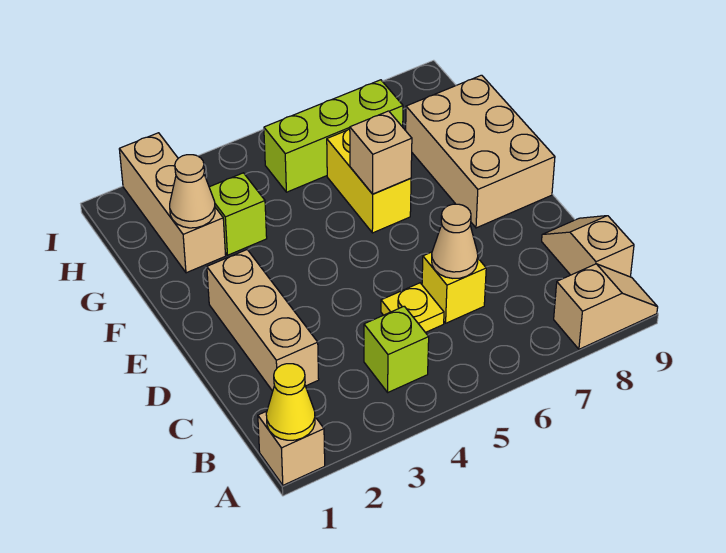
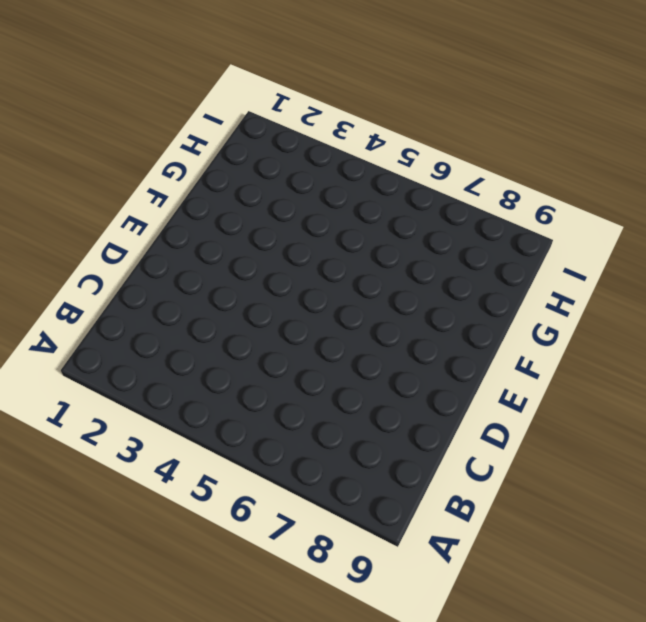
none -> tan brick A1 level 1
none -> tan slope A8:A9 level 1 top 8
none -> lime brick B4 level 1

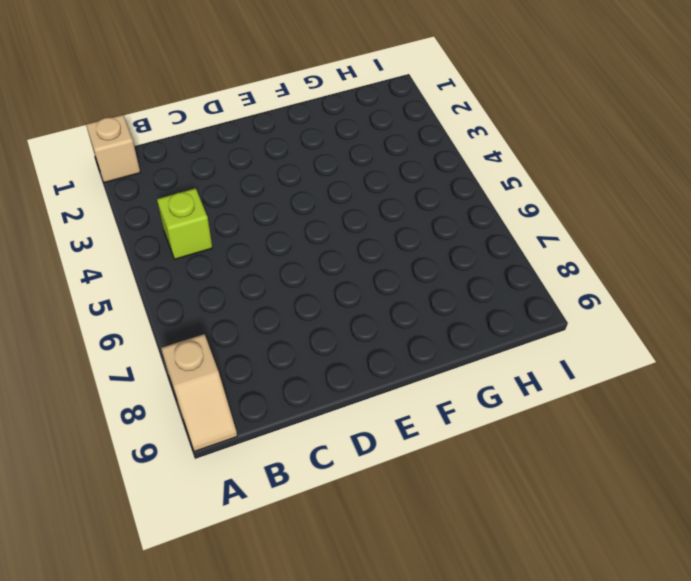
none -> tan slope B9:C9 level 1 top B
none -> tan brick C2:E2 level 1
none -> yellow plate C5 level 1

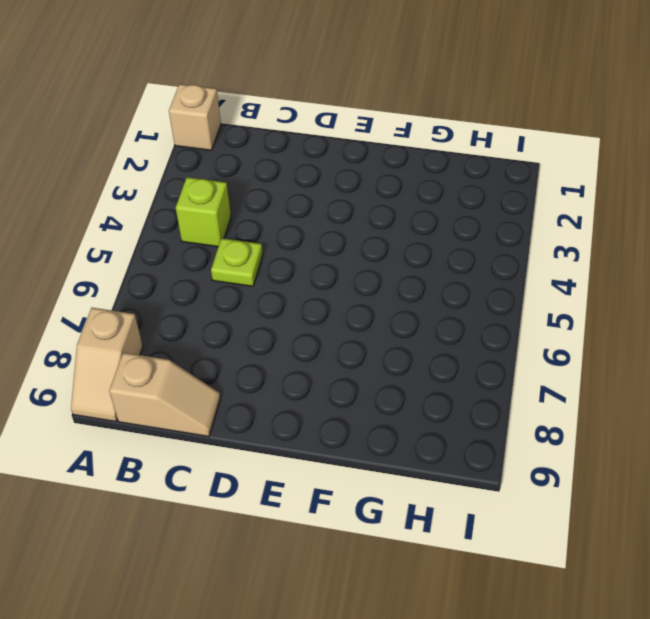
lime plate C5 level 1 -> yellow plate C5 level 1
none -> tan brick C2:E2 level 1
none -> yellow brick C6 level 1
none -> tan brick E8:G9 level 1

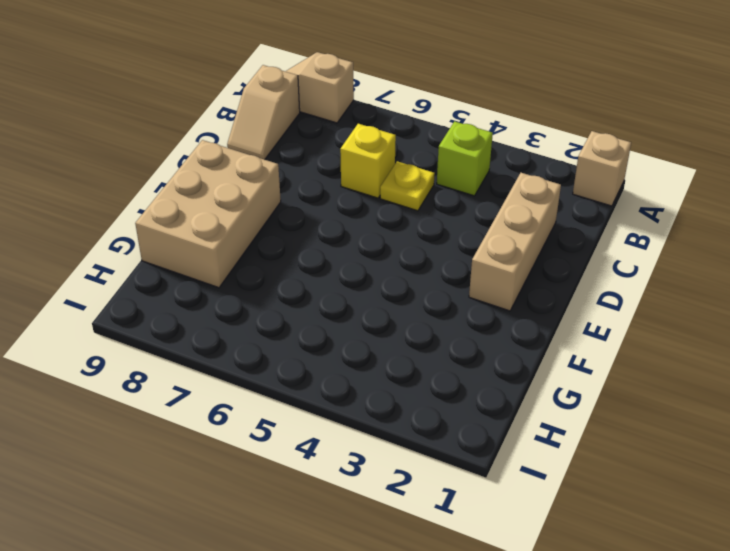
none -> yellow brick F6:G6 level 1
none -> tan brick G2:I2 level 1
none -> lime brick G3 level 1

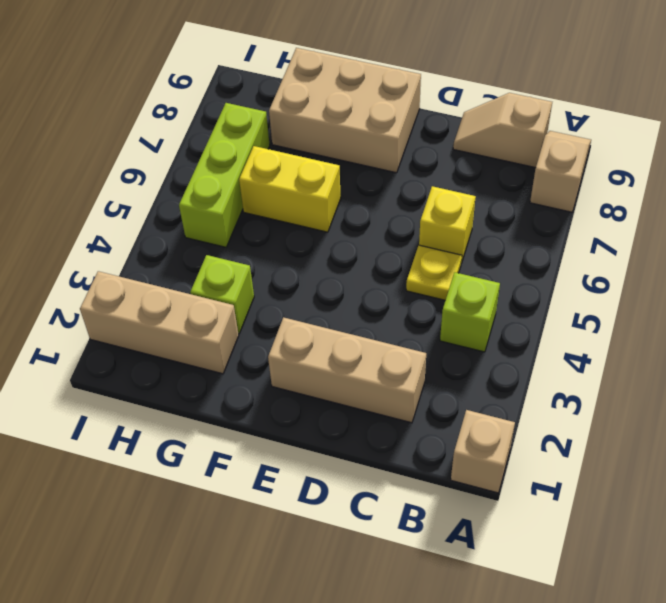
none -> yellow cone A1 level 2
none -> tan cone C6 level 2
none -> tan brick F6 level 2

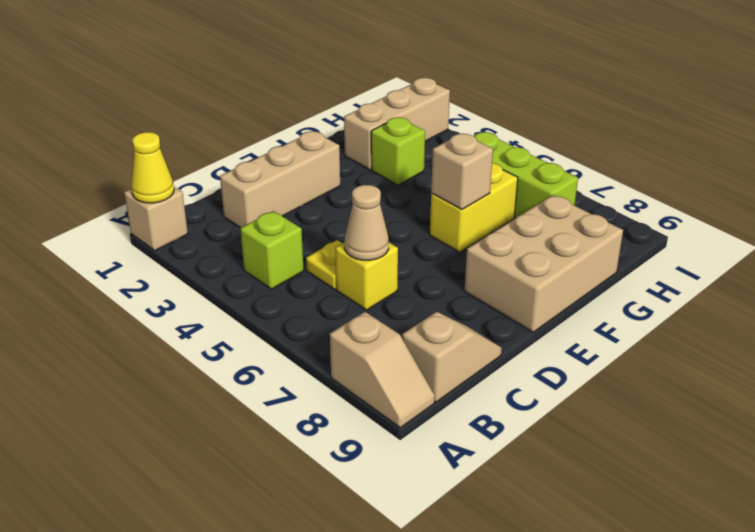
none -> tan cone G2 level 2

